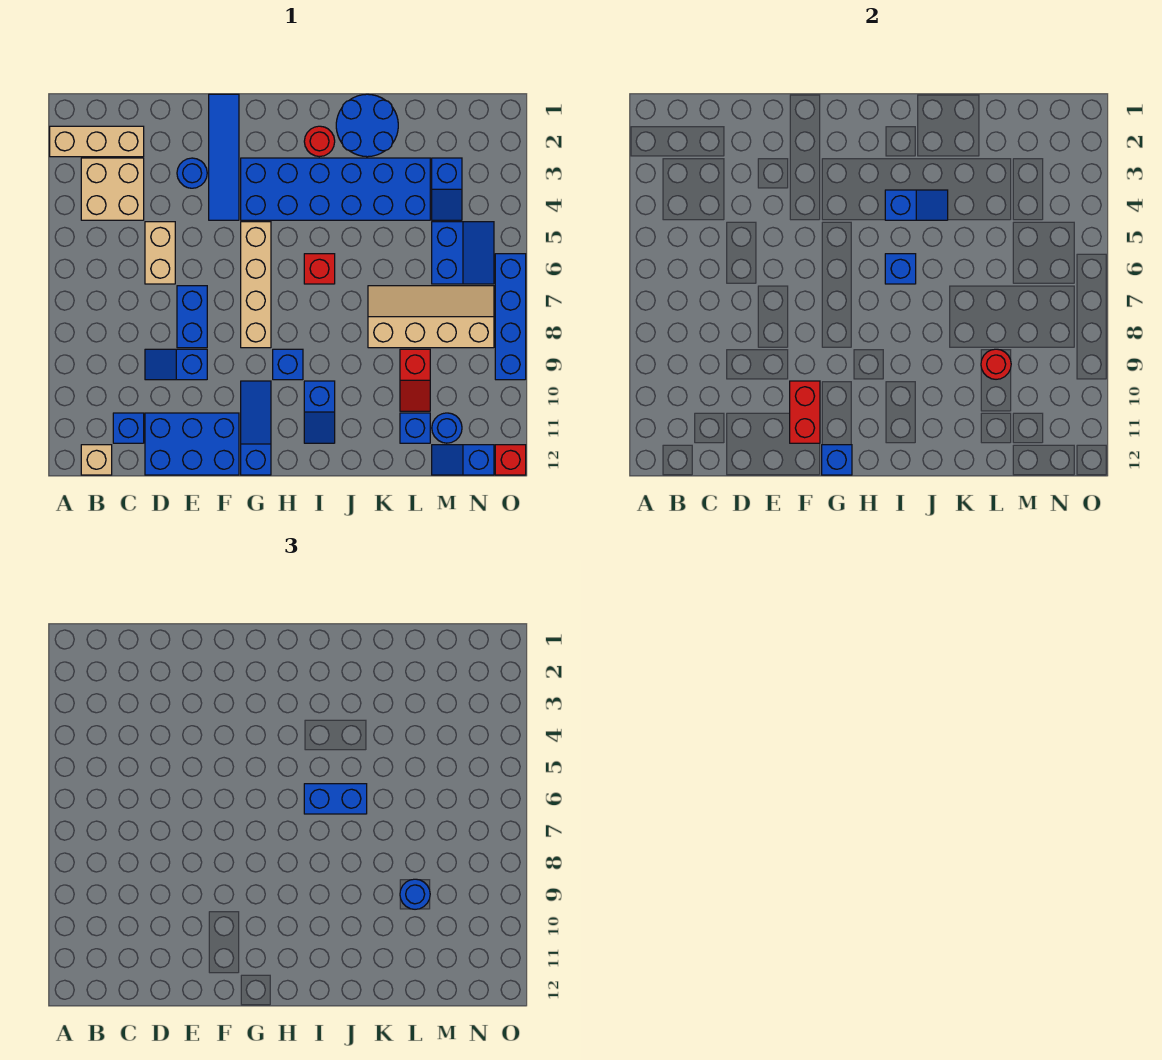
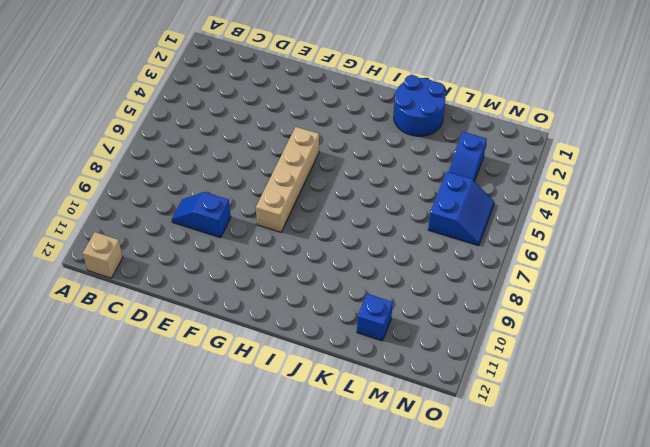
none -> tan brick A2:C2 level 1
none -> tan brick B3:C4 level 1
none -> blue brick C11 level 1
none -> tan brick D5:D6 level 1

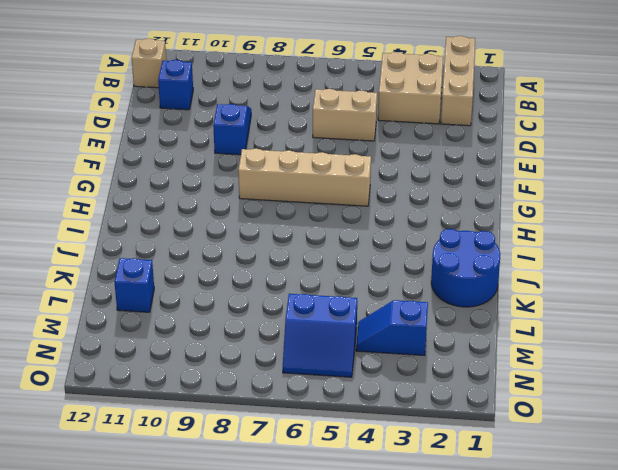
none -> blue brick D11:F12 level 1
none -> blue round brick E3 level 1
none -> blue brick E7:E8 level 1
none -> blue tile F1:F4 level 1

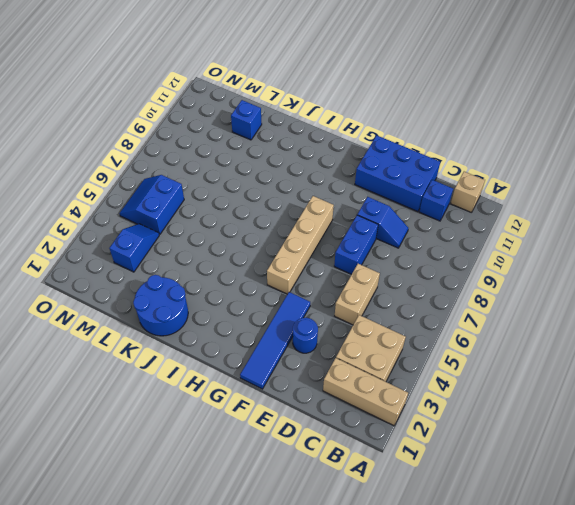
none -> blue brick G3:L4 level 1
none -> blue slope G10:G12 level 1 top 12
none -> blue brick H9 level 1
none -> red round brick I2 level 1

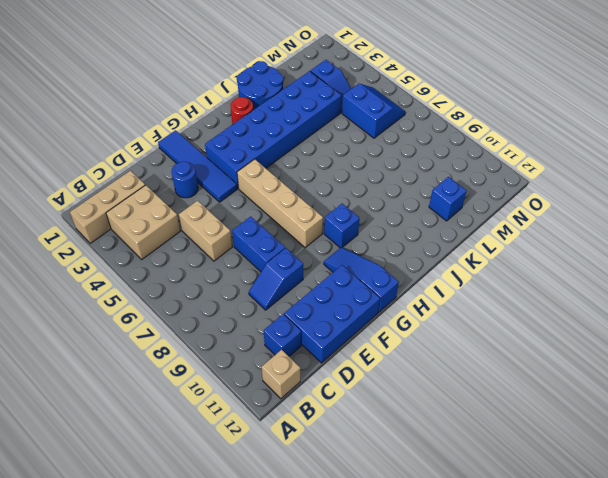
none -> red brick I6 level 1
none -> blue slope I10:I11 level 1 top 10
none -> tan slope K7:N8 level 1 top 8
none -> red slope L9:L10 level 1 top 9

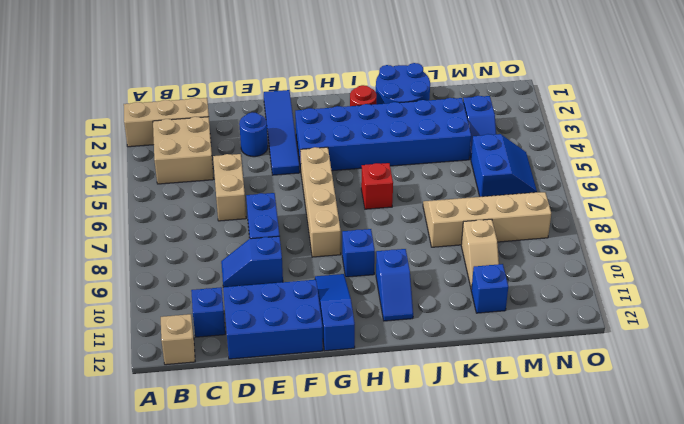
tan slope L9:L10 level 1 top 9 -> red slope L9:L10 level 1 top 9
none -> blue round brick M11 level 1
none -> blue slope M12:N12 level 1 top N
none -> blue brick O6:O9 level 1
none -> red brick O12 level 1

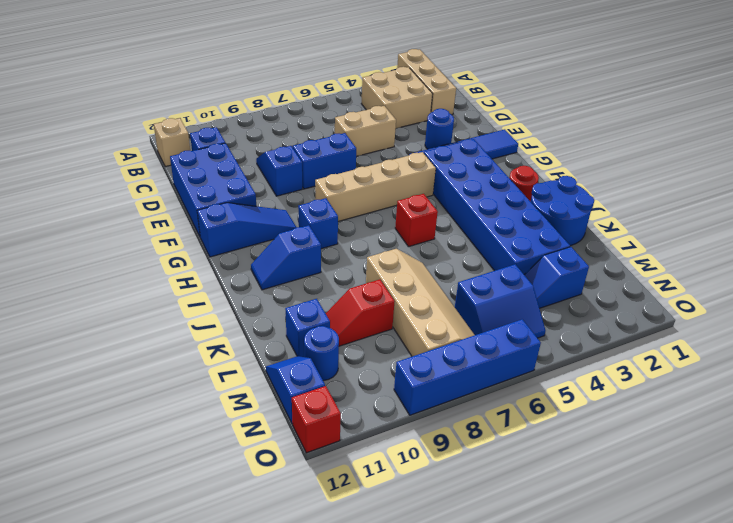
none -> red brick F10:F11 level 2
none -> blue brick G12 level 2
none -> blue slope I4:J4 level 2 top I
none -> blue brick I6 level 2

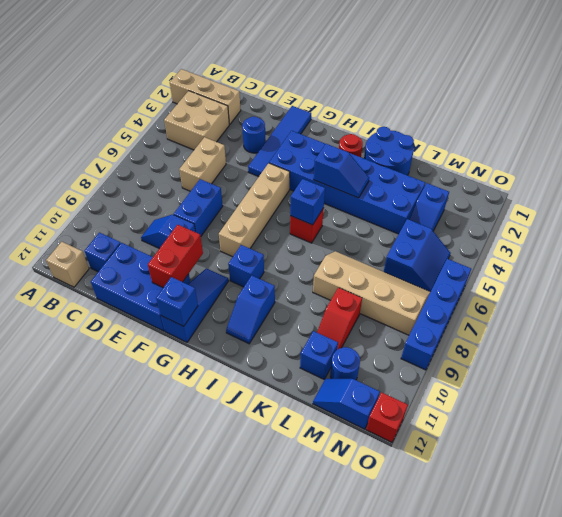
none -> red round brick L9 level 2
none -> blue brick I6:J6 level 3
none -> blue round brick L9 level 3

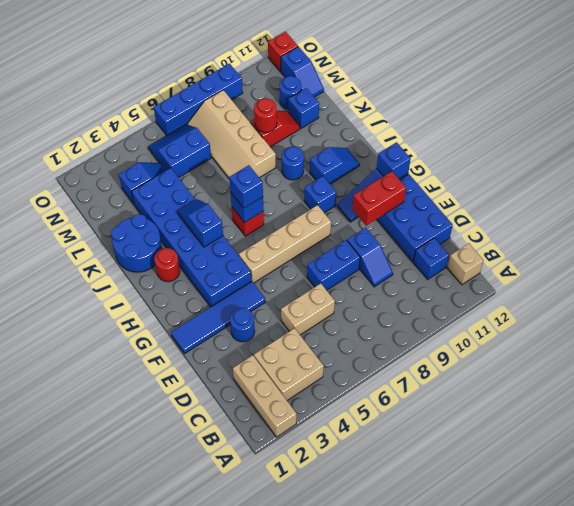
blue brick I6 level 3 -> blue brick I6:J6 level 3
blue round brick J9 level 1 -> blue round brick L9 level 3

